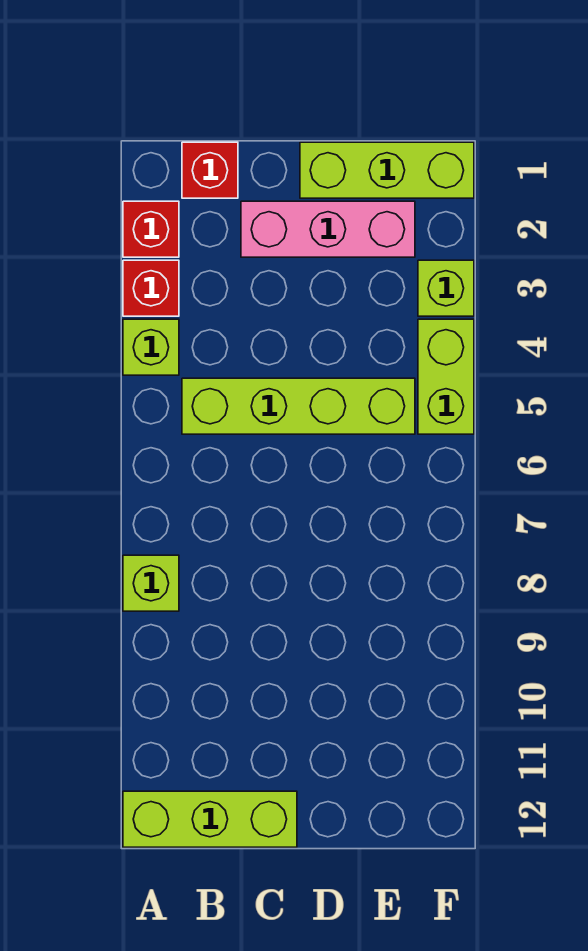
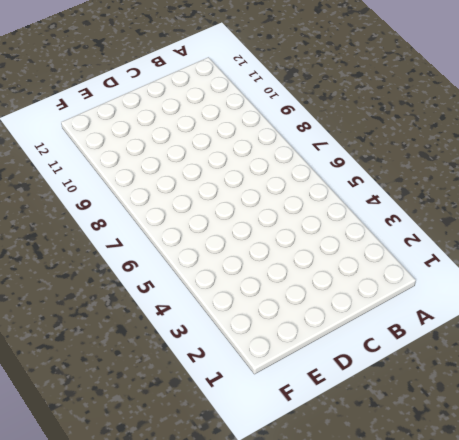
none -> red brick A2 level 1
none -> red brick A3 level 1

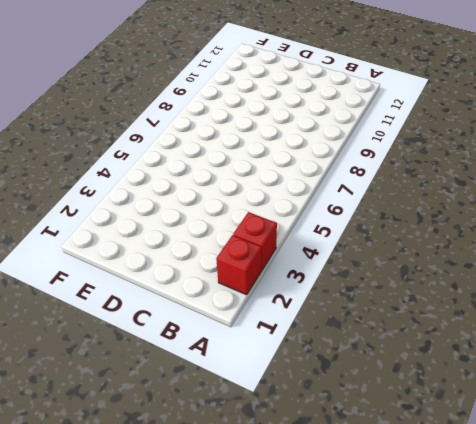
none -> lime brick A4 level 1
none -> lime brick A8 level 1

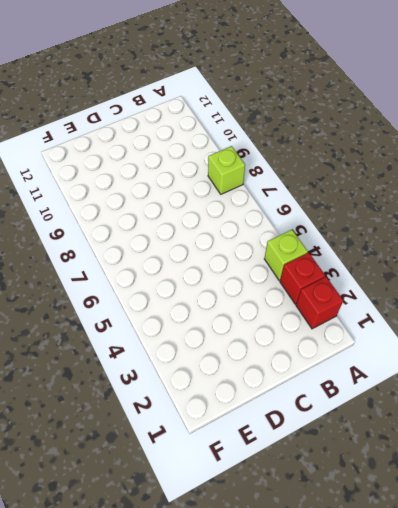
none -> lime brick A12:C12 level 1
none -> red brick B1 level 1

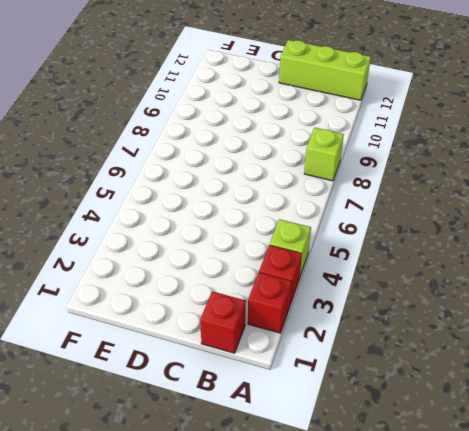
none -> lime brick B5:E5 level 1
none -> pink brick C2:E2 level 1

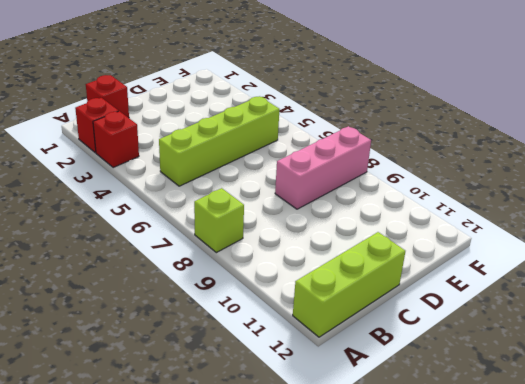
pink brick D8:F8 level 1 -> pink brick C2:E2 level 1
none -> lime brick A4 level 1
none -> lime brick D1:F1 level 1

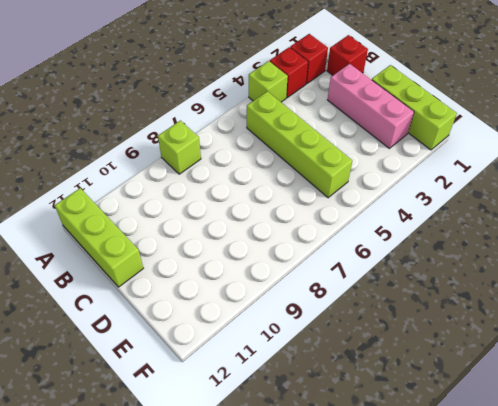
none -> lime brick F3 level 1
none -> lime brick F4:F5 level 1

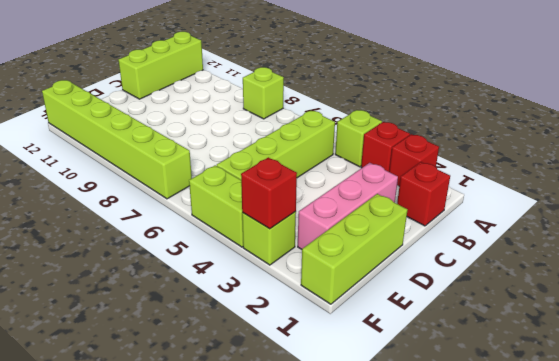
red brick F3 level 2 -> none
lime brick F7:F12 level 1 -> none

